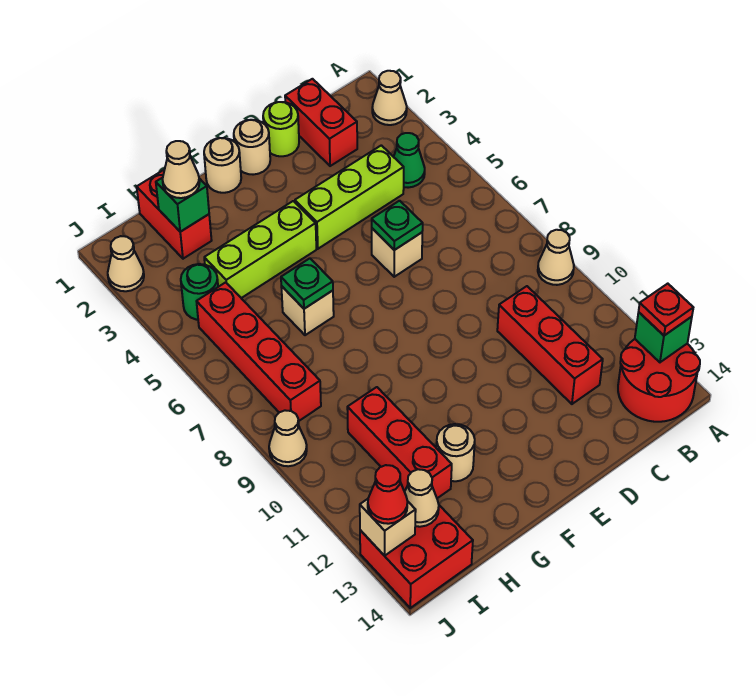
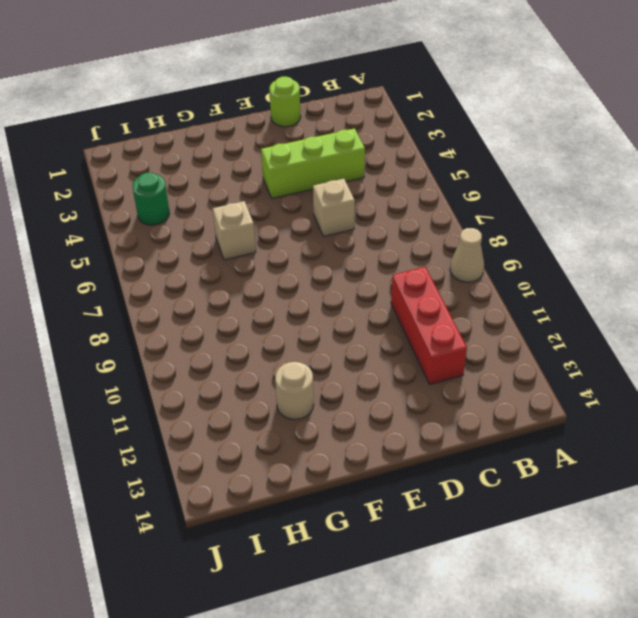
none -> tan cone A2 level 1
none -> red round brick A13:B14 level 1
none -> green cone B4 level 1
none -> red brick C1:C2 level 1

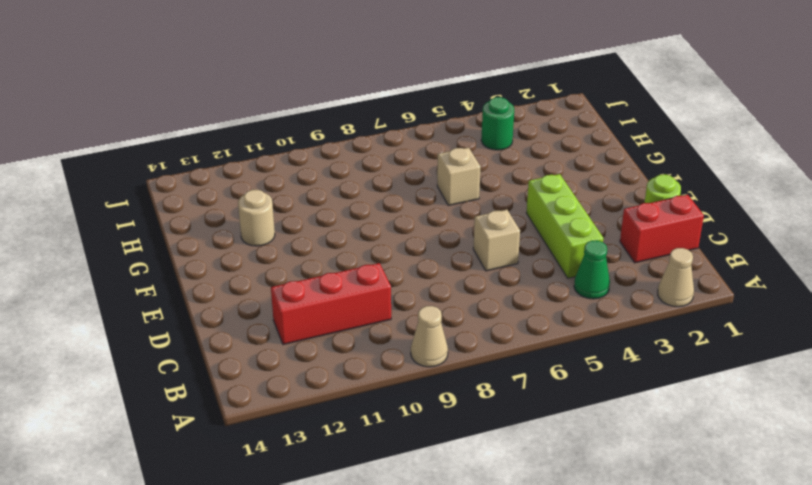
none -> red round brick A13:B14 level 1
none -> tan round brick E1 level 1
none -> tan round brick F1 level 1
none -> lime brick F4:H4 level 1

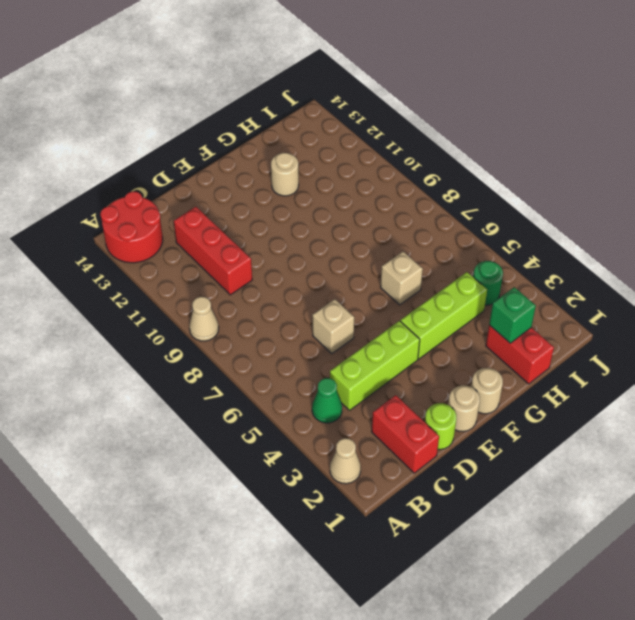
none -> red brick H10:H12 level 1
none -> red brick I5:I8 level 1
none -> red brick I13:J14 level 1
none -> tan cone J2 level 1

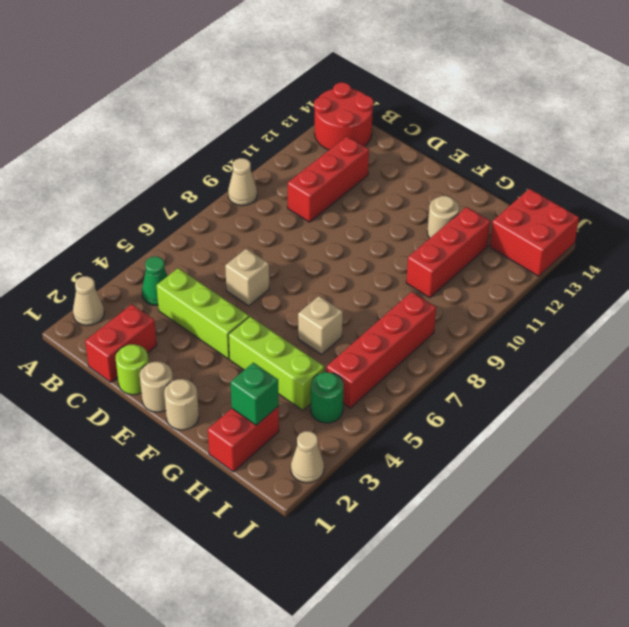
none -> tan cone J9 level 1
none -> green brick A13 level 2
none -> green plate D6 level 2
none -> green plate G6 level 2

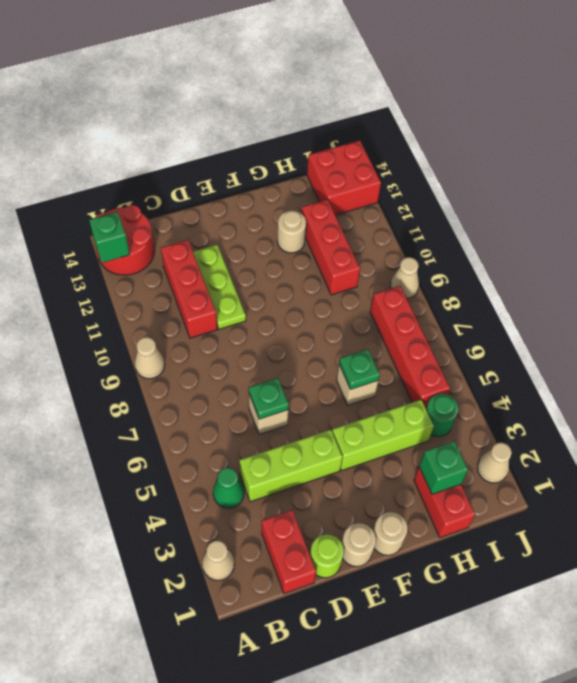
lime plate D10:D12 level 1 -> none
none -> tan cone I13 level 2
none -> tan brick J13 level 2
none -> red plate A13 level 3
none -> tan cone H2 level 3

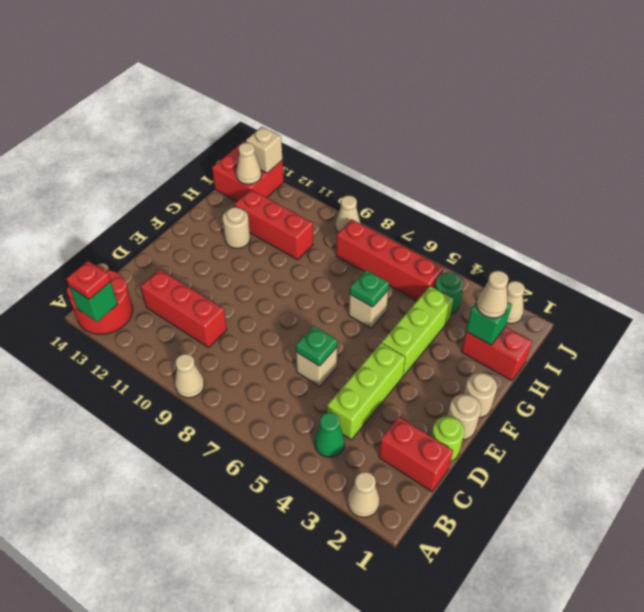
none -> red cone J13 level 3

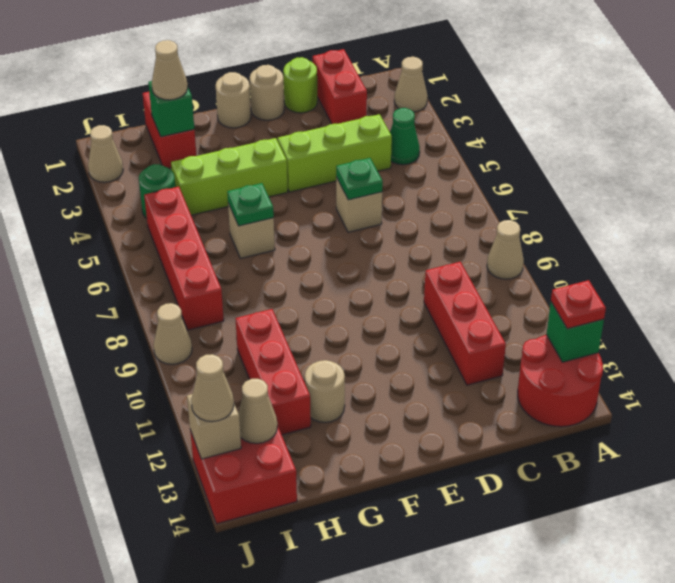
tan cone J13 level 3 -> red cone J13 level 3

